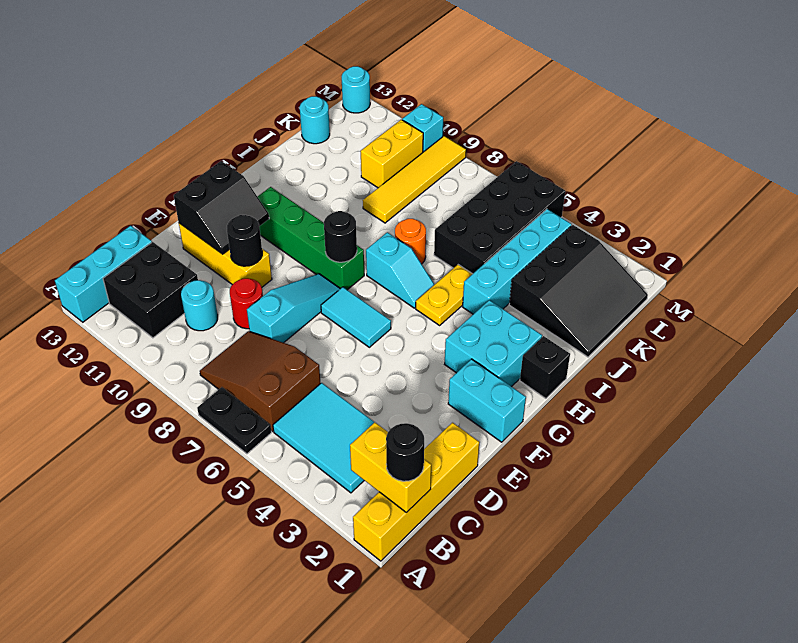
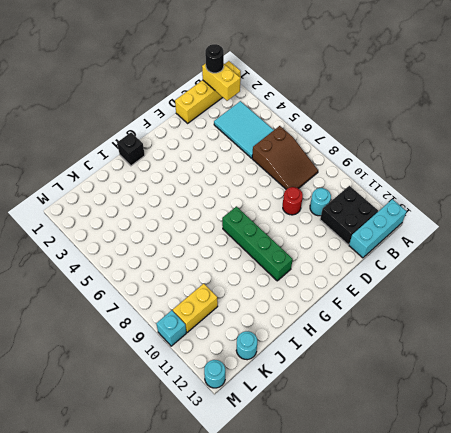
none -> black plate A6:A7 level 1
none -> cyan slope D8:F8 level 1 top D
none -> yellow brick E10:E12 level 1
none -> cyan brick F1:F2 level 1

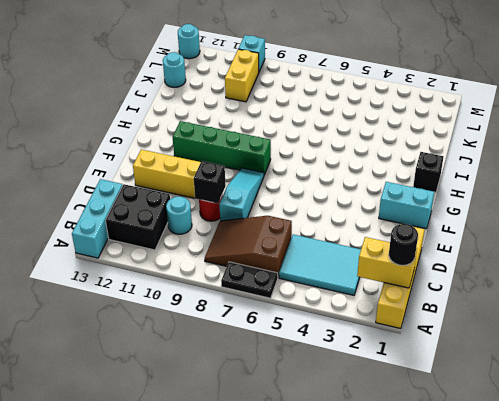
black brick D9 level 2 -> none
none -> cyan tile F6:F7 level 1
none -> cyan brick G2:H3 level 1
none -> yellow plate H5:I5 level 1
none -> cyan slope H6:H7 level 1 top 7

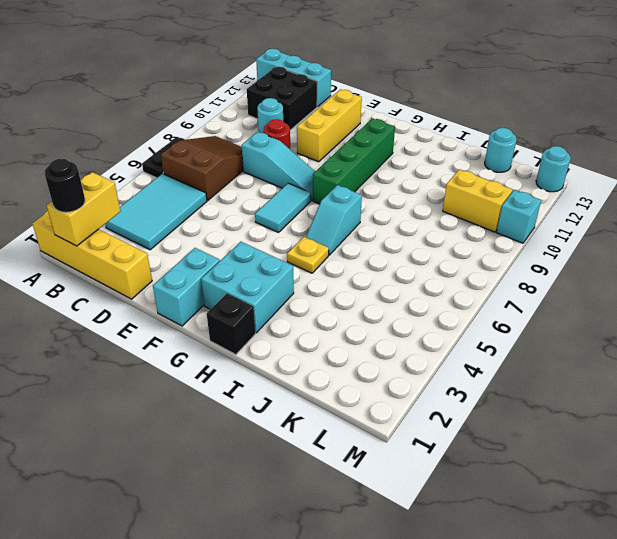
yellow plate H5 level 1 -> yellow plate H5:I5 level 1
none -> cyan brick I4:L4 level 1
none -> orange round brick I7 level 1
none -> black slope J1:L3 level 1 top 3
none -> black brick J5:M6 level 1

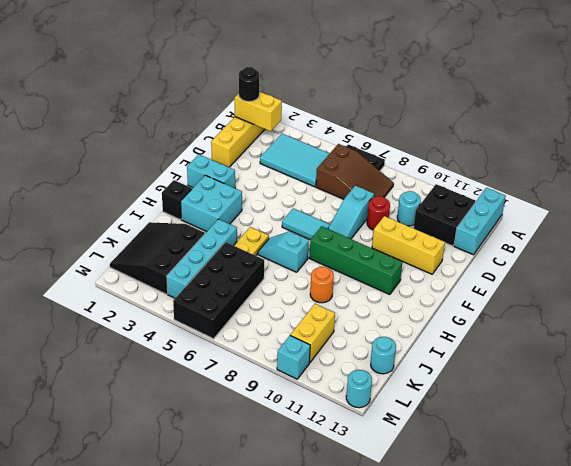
orange round brick I9 level 1 -> orange round brick I7 level 1
none -> yellow tile J9:M9 level 1
none -> black round brick E10 level 2
none -> black slope E11:F12 level 2 top 12
none -> black round brick G8 level 2

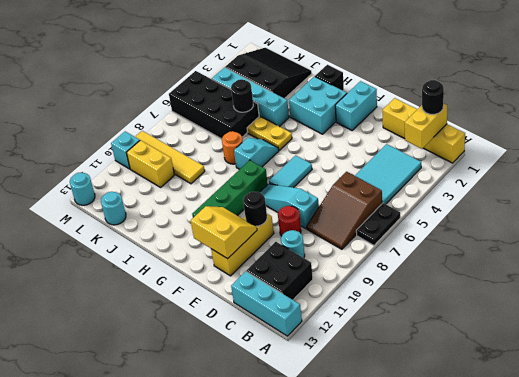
yellow slope E11:F12 level 2 top 12 -> black slope E11:F12 level 2 top 12
black round brick J5 level 2 -> black round brick G8 level 2

